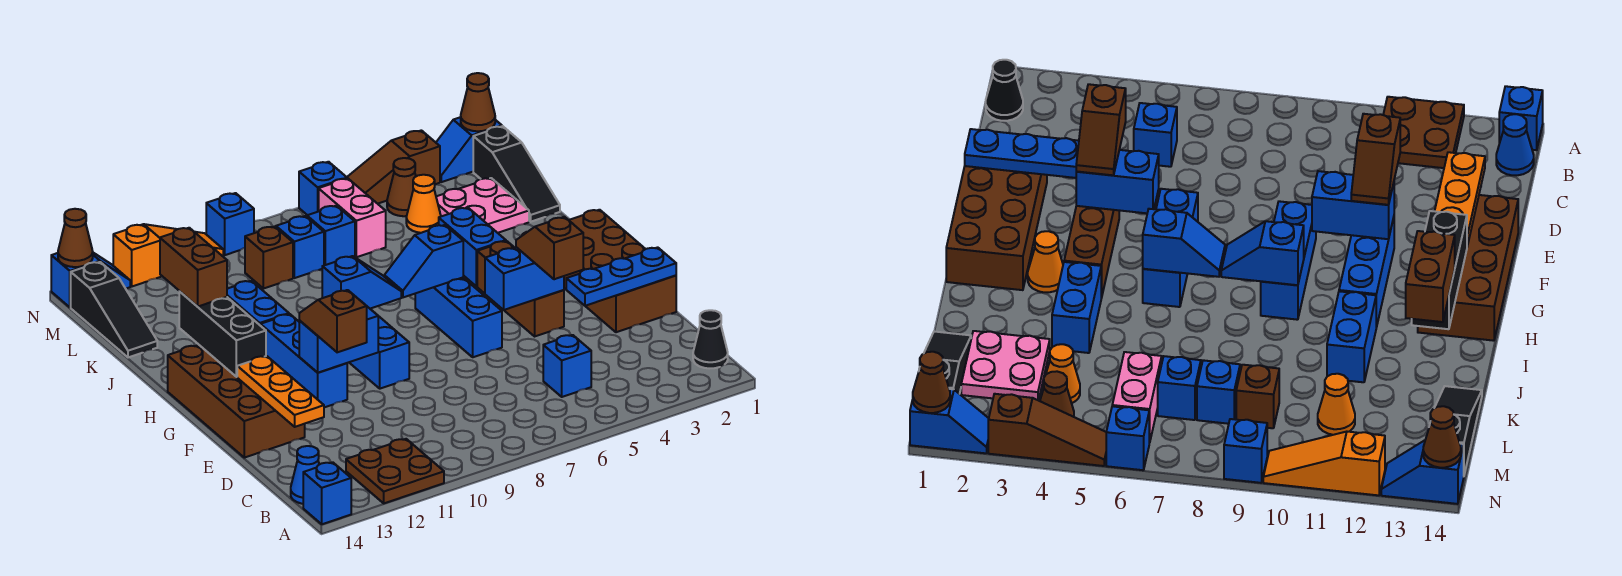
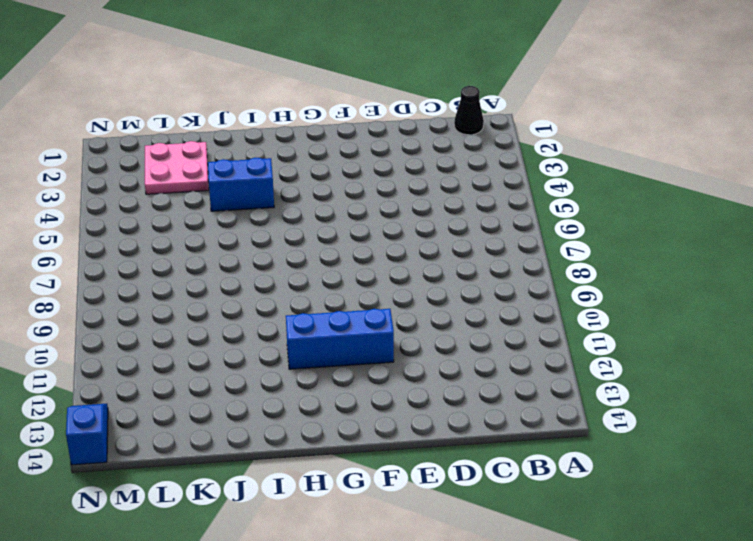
none -> brown plate A11:B12 level 1
none -> blue brick A14 level 1
none -> blue cone B14 level 1
none -> blue brick C5 level 1

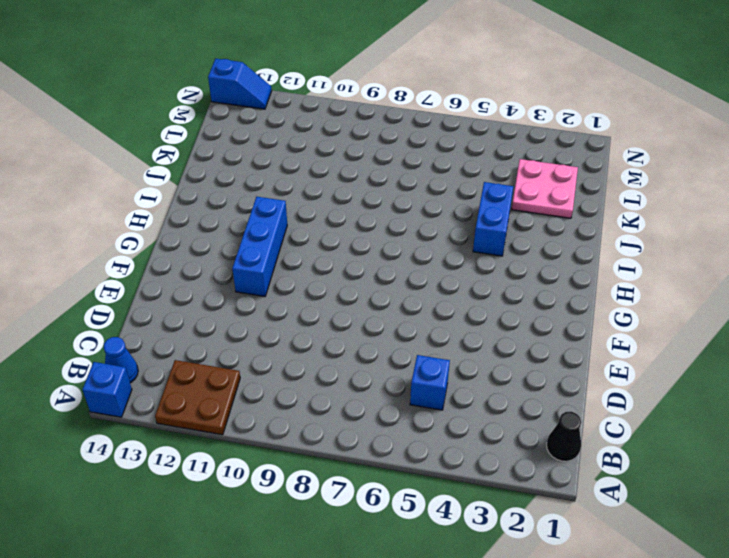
none -> brown brick E1:H2 level 1
none -> brown brick E13:H14 level 1
none -> brown brick F4:H4 level 1
none -> blue brick F6:H6 level 1

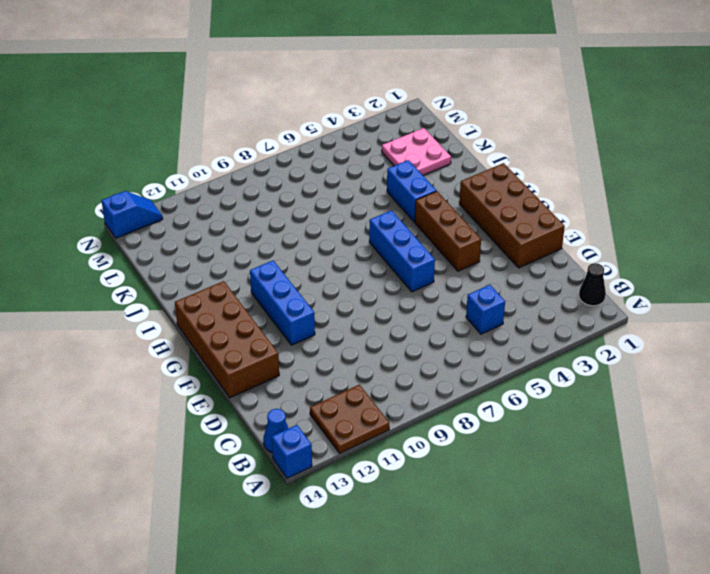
none -> blue brick F9:H9 level 1
none -> orange cone H3 level 1
none -> blue brick I11:J11 level 1
none -> black slope K1:M1 level 1 top M

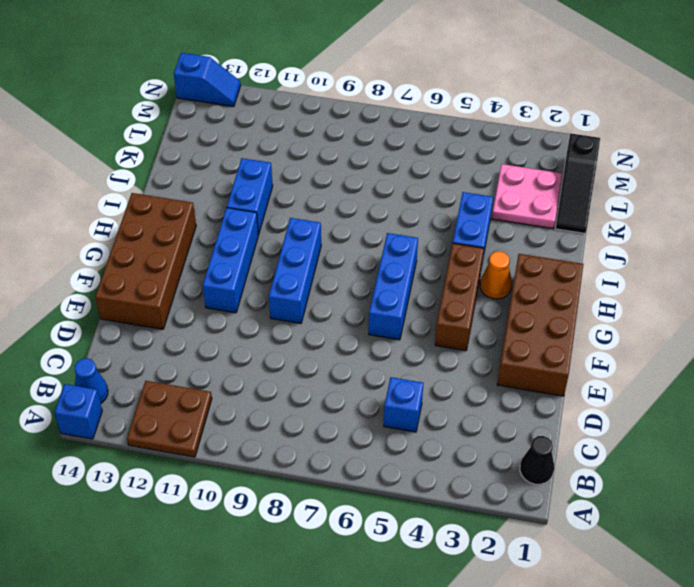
none -> black slope K14:M14 level 1 top M
none -> orange cone L4 level 1
none -> pink brick L6:M6 level 1
none -> blue brick L7 level 1

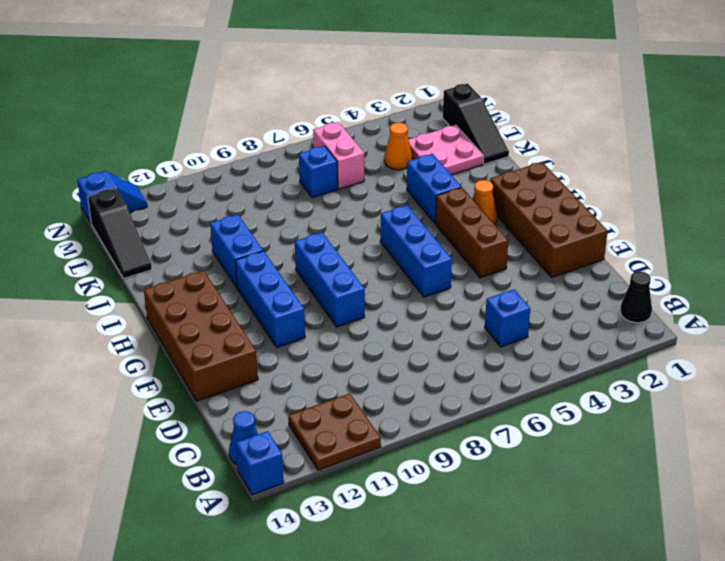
none -> blue brick L8 level 1
none -> brown brick L9 level 1
none -> orange cone L11 level 1
none -> brown cone M4 level 1

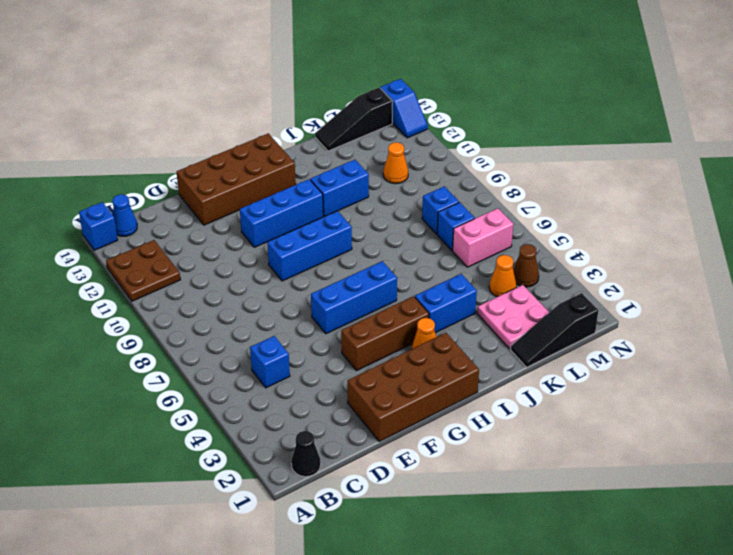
none -> brown brick L9 level 1
none -> blue slope N1:N2 level 1 top 1
none -> brown slope N3:N5 level 1 top 3
none -> blue brick N6 level 1

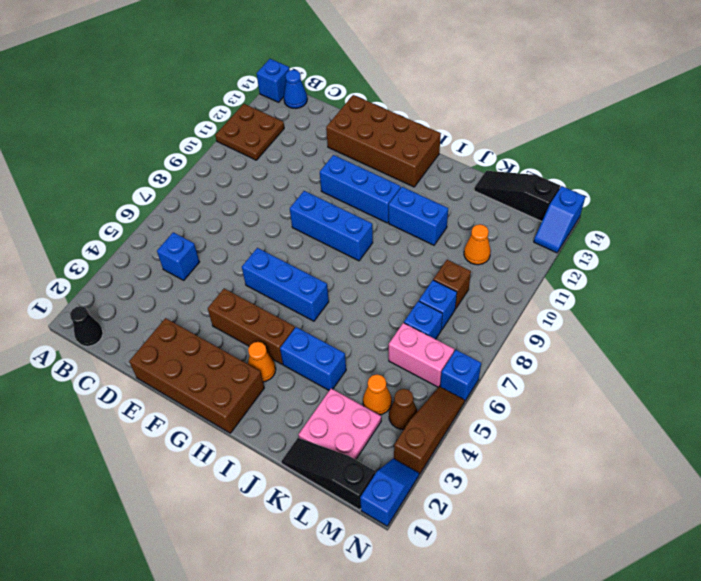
none -> blue brick N9 level 1
none -> orange slope N10:N12 level 1 top 12
none -> orange plate D13:F13 level 2
none -> blue plate E1:E3 level 2

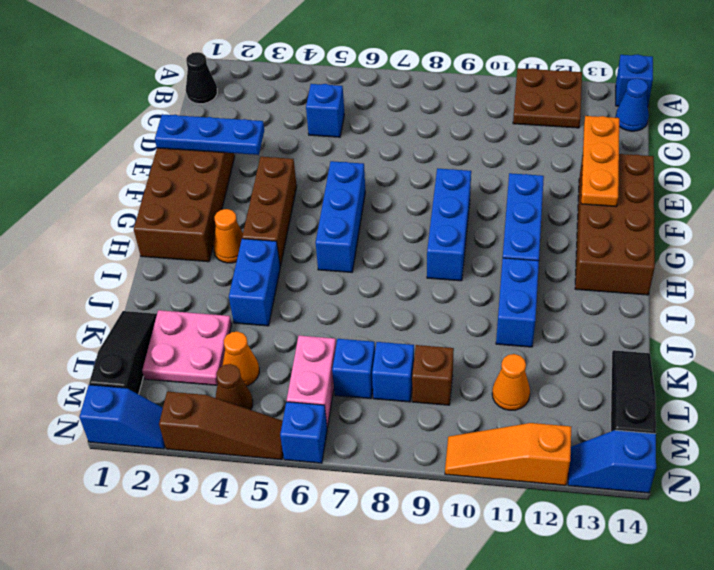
none -> blue brick N9 level 1
none -> blue brick F4:F5 level 2
none -> blue brick F10:F11 level 2
none -> black brick G13:I13 level 2

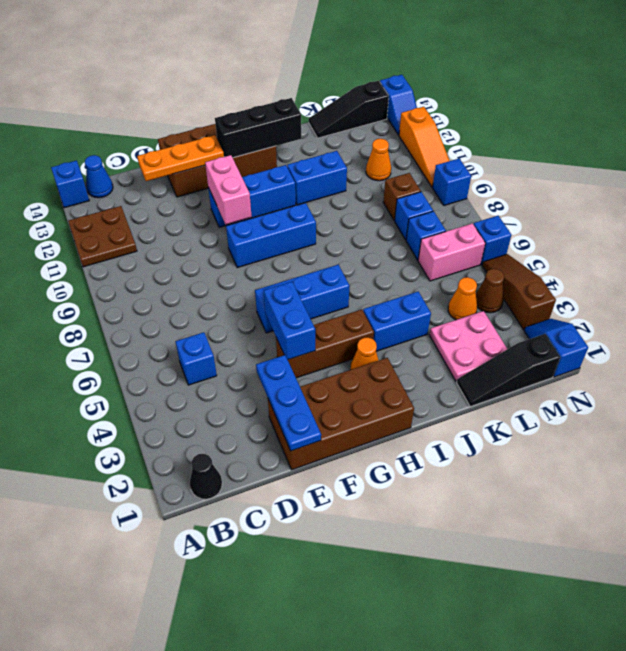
pink brick F10:F11 level 2 -> blue brick F10:F11 level 2
none -> blue slope H6:H7 level 2 top 6
none -> blue slope H8:H9 level 2 top 9
none -> brown cone N1 level 2
none -> brown cone N14 level 2

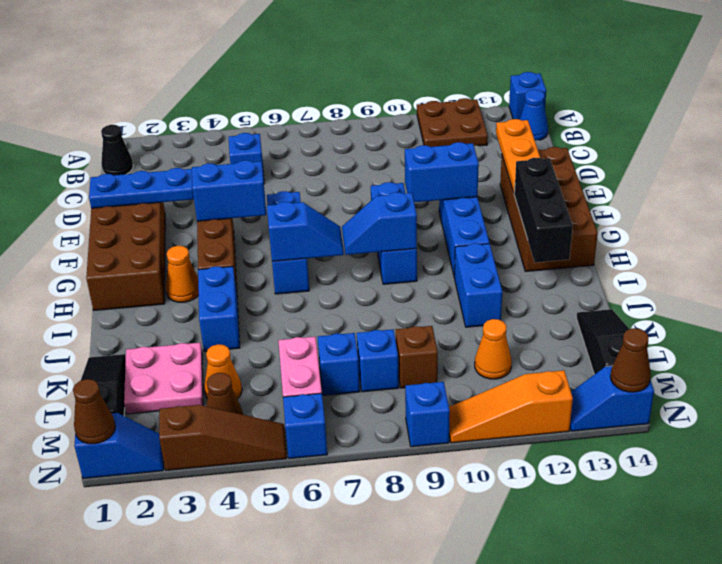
none -> brown slope E4:F4 level 3 top E
none -> brown slope E11:F11 level 3 top E
none -> brown brick I13:J13 level 3

